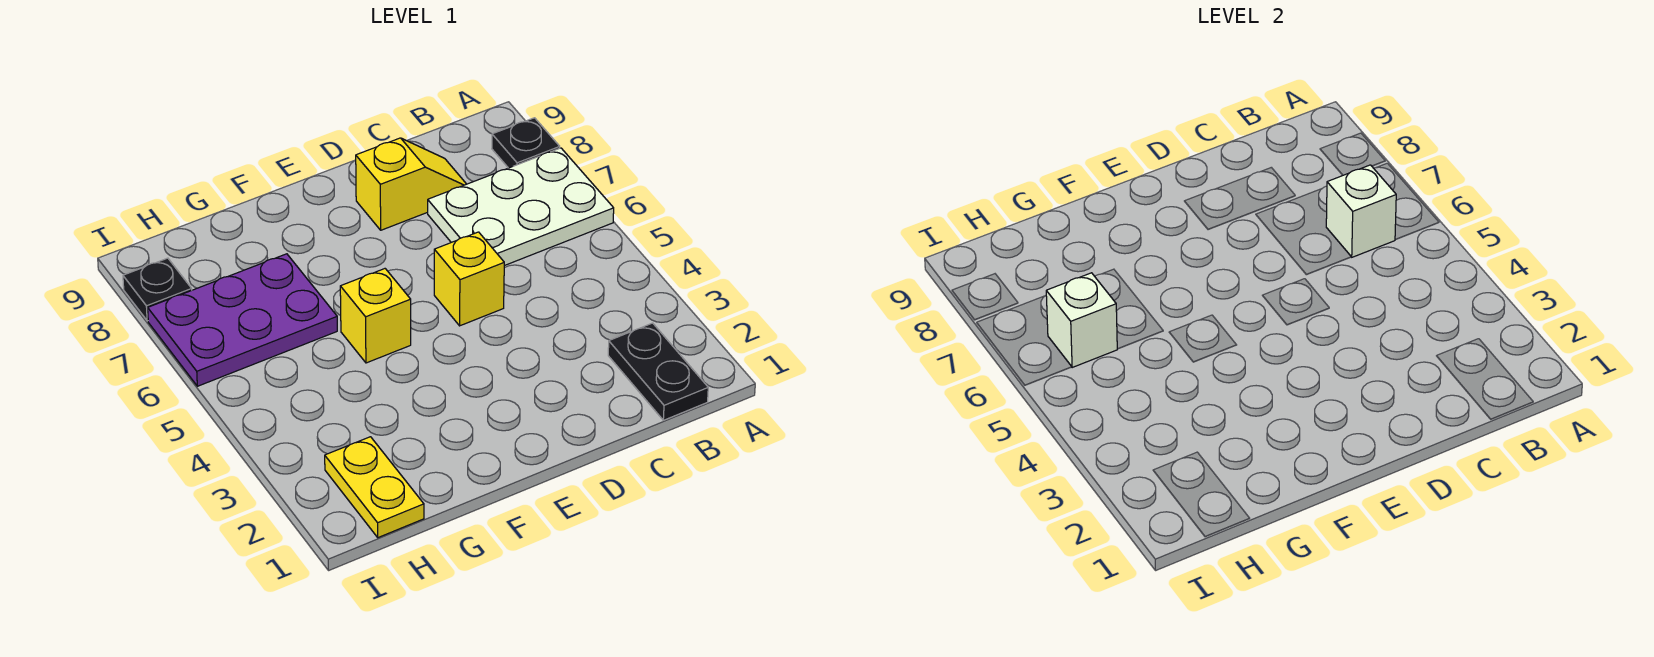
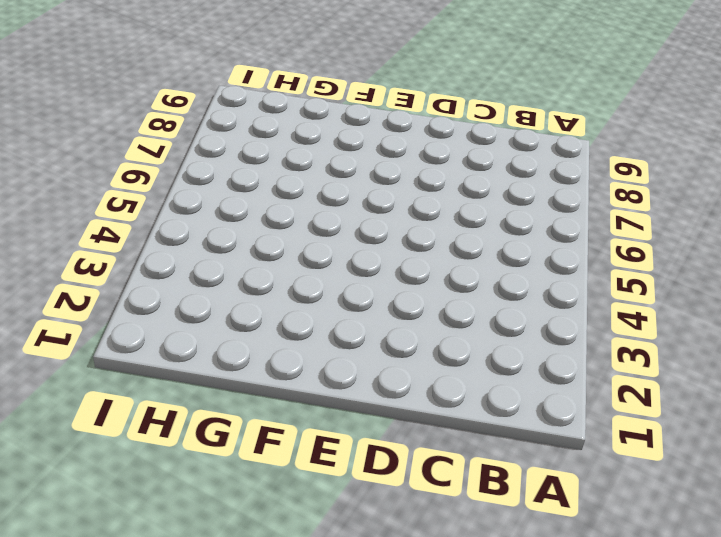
none -> white plate A6:C7 level 1
none -> black plate A8 level 1

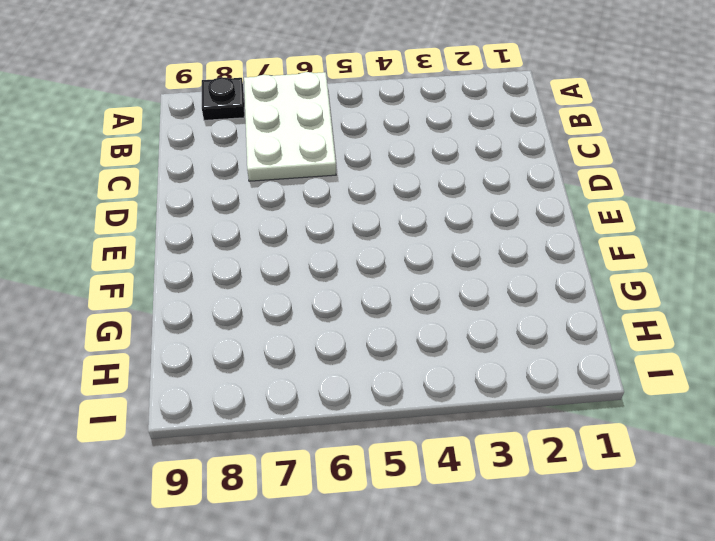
none -> black plate B1:B2 level 1
none -> yellow slope C8:D8 level 1 top D

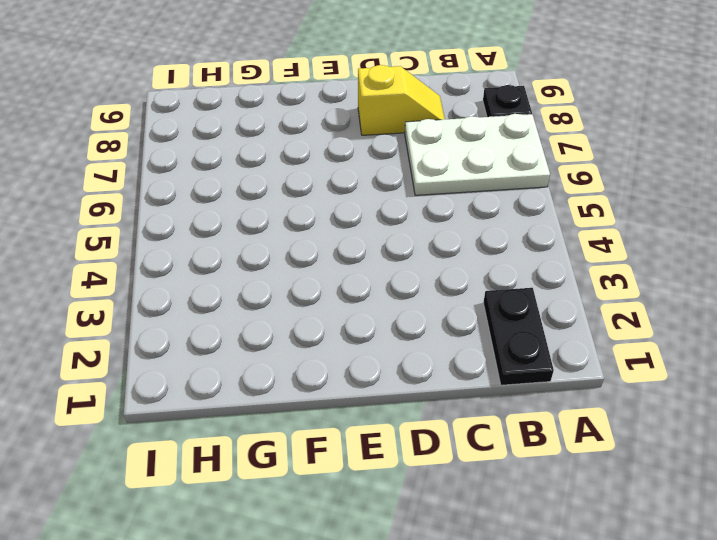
none -> yellow brick D5 level 1
none -> yellow brick F5 level 1

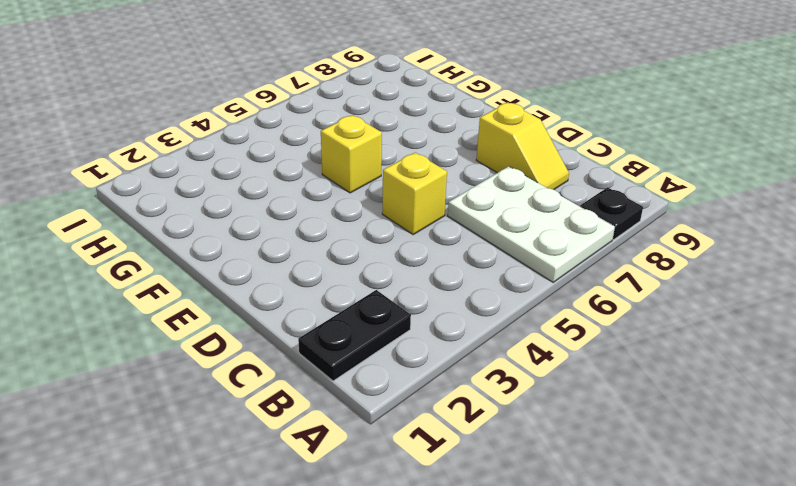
none -> purple plate G6:I7 level 1
none -> yellow plate H1:H2 level 1

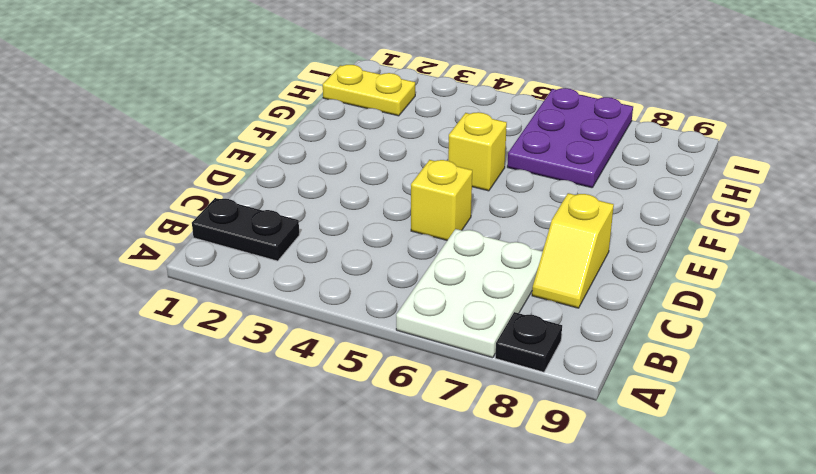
none -> black plate I8 level 1
none -> white brick B6 level 2

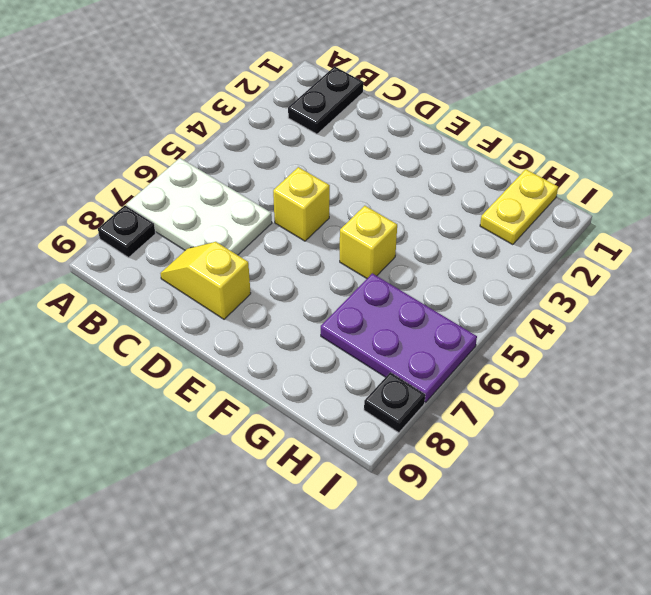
none -> white brick B6 level 2
none -> white brick H6 level 2

